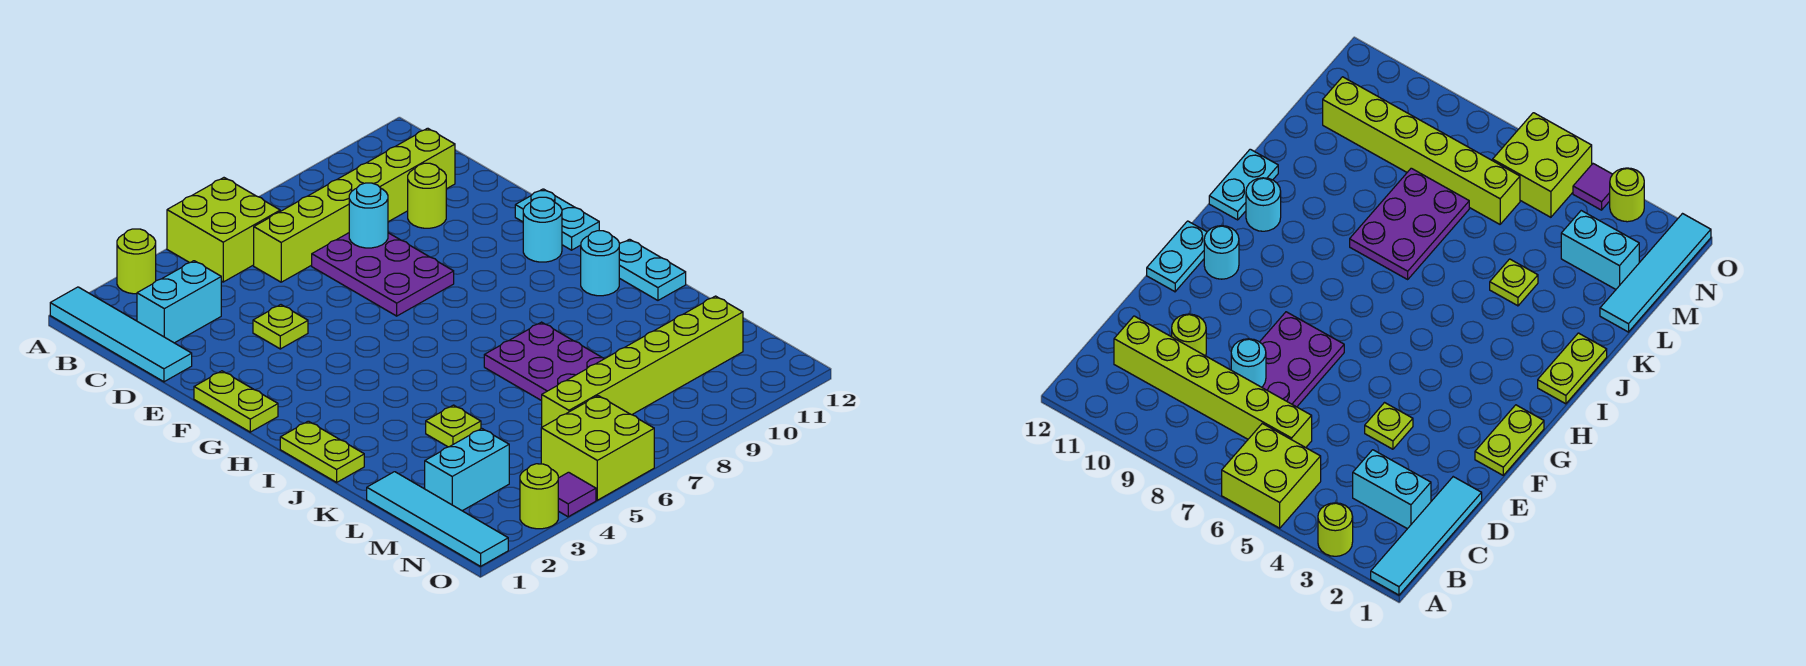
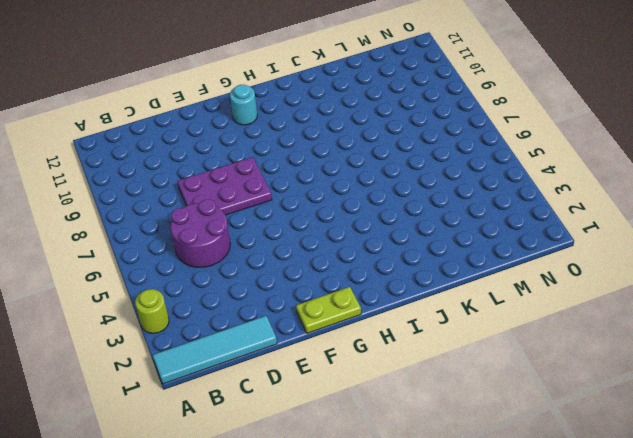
purple round brick C5:D6 level 1 -> lime brick C6:C11 level 1
none -> lime brick A5:B6 level 1
none -> cyan brick C2:C3 level 1
none -> lime round brick D10 level 1

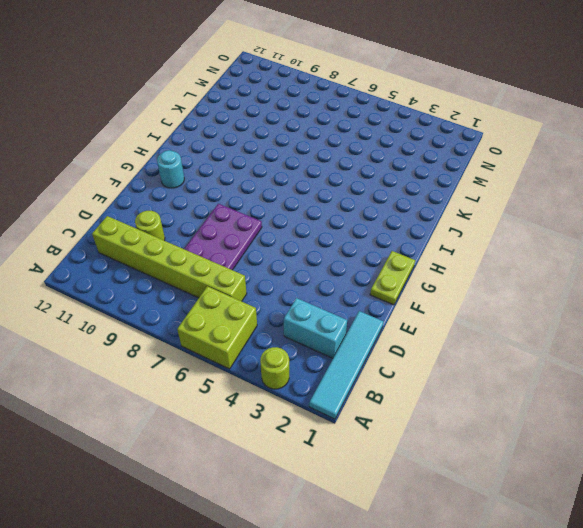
none -> lime plate E4 level 1
none -> cyan plate F12:G12 level 1
none -> lime plate I1:J1 level 1

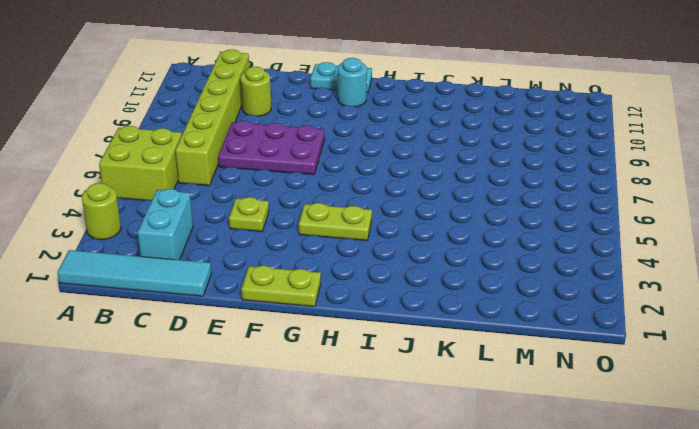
lime plate G4:H4 level 1 -> lime plate I1:J1 level 1
none -> cyan round brick I11 level 1
none -> cyan plate I12:J12 level 1
none -> purple plate J7:L8 level 1

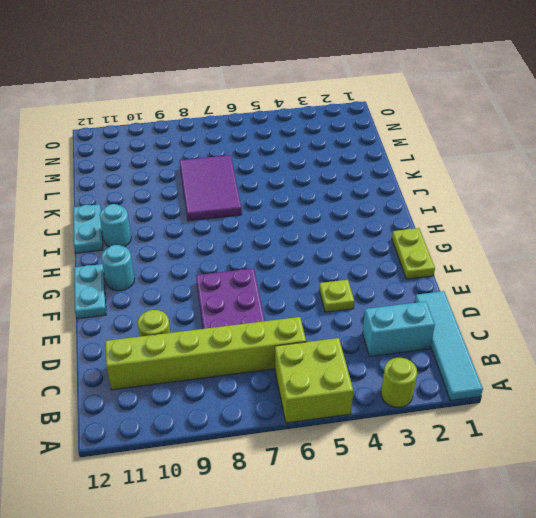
purple tile J7:L8 level 1 -> purple plate J7:L8 level 1
none -> lime plate I1:J1 level 1
none -> lime plate K4 level 1
none -> cyan tile L1:O1 level 1

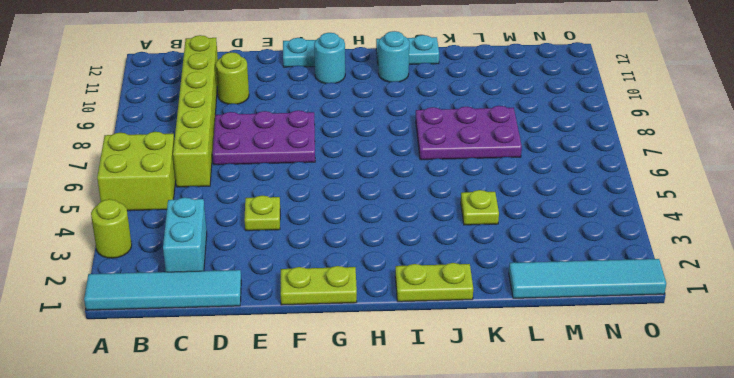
none -> cyan brick M2:M3 level 1
none -> lime brick M6:M11 level 1
none -> lime brick N5:O6 level 1

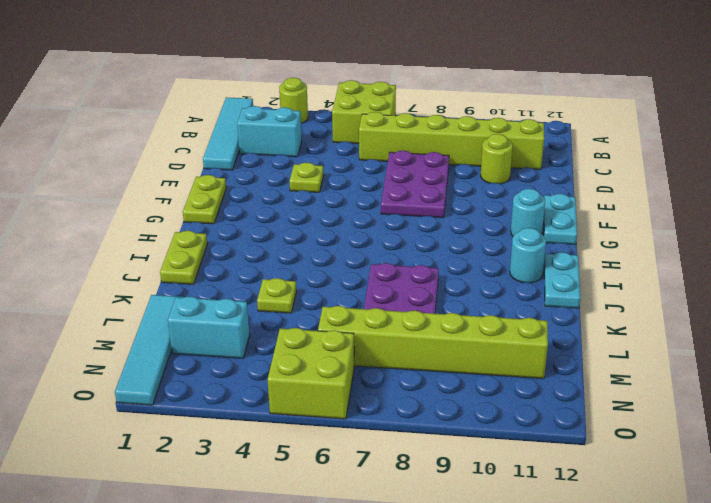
none -> lime round brick O3 level 1
none -> purple tile O4 level 1
none -> cyan round brick D8 level 2

